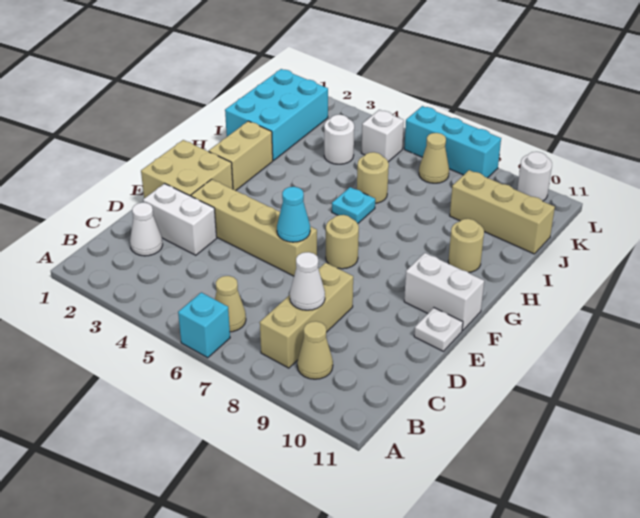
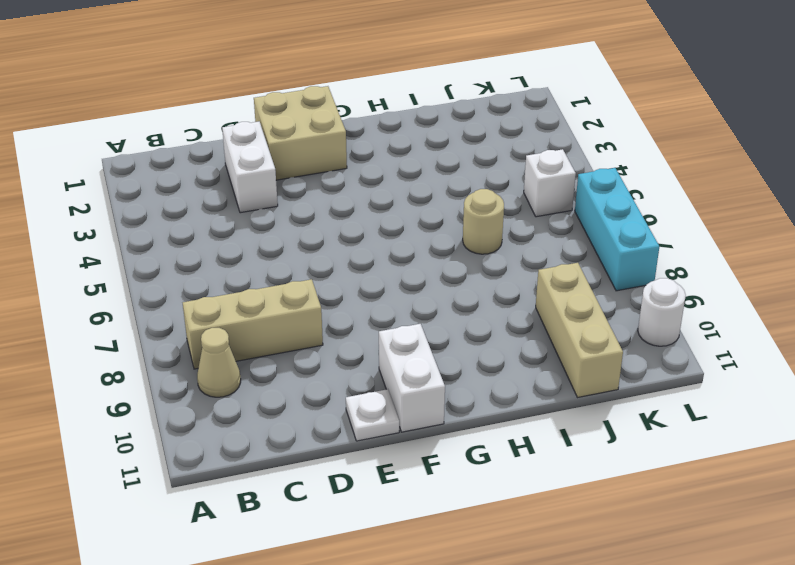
none -> cyan brick A6 level 1
none -> tan cone B6 level 1
none -> white cone C2 level 1

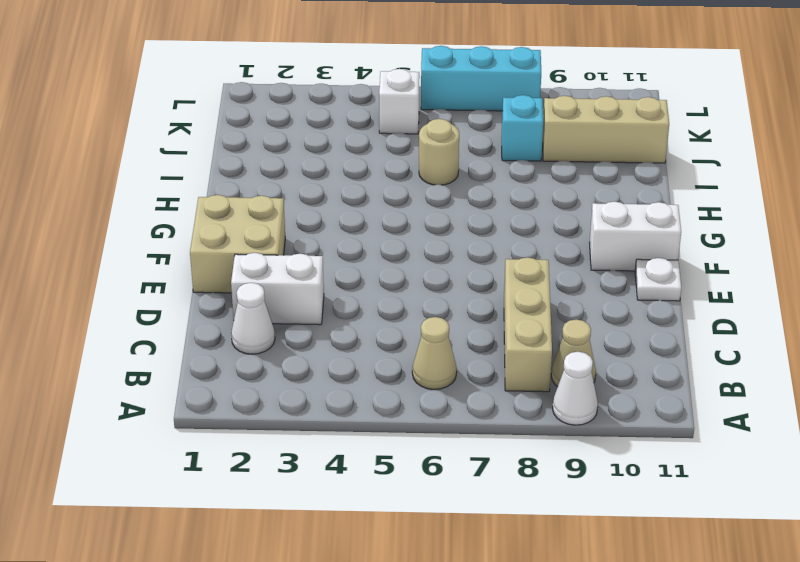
white cone A9 level 1 -> white cone C8 level 2
cyan brick J8 level 1 -> cyan brick A6 level 1
none -> tan brick E3:E6 level 1
none -> tan round brick F7 level 1
none -> tan brick G2:H2 level 1

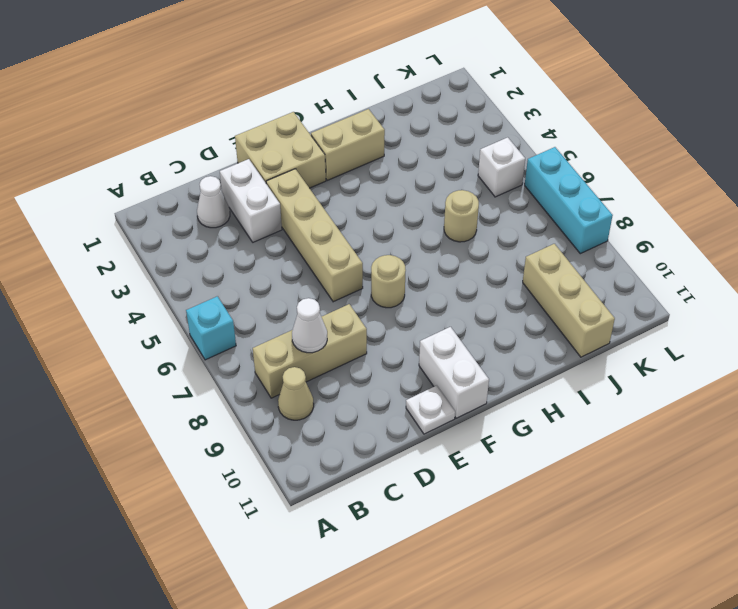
none -> tan cone B6 level 1
none -> cyan plate H6 level 1
none -> tan round brick H10 level 1

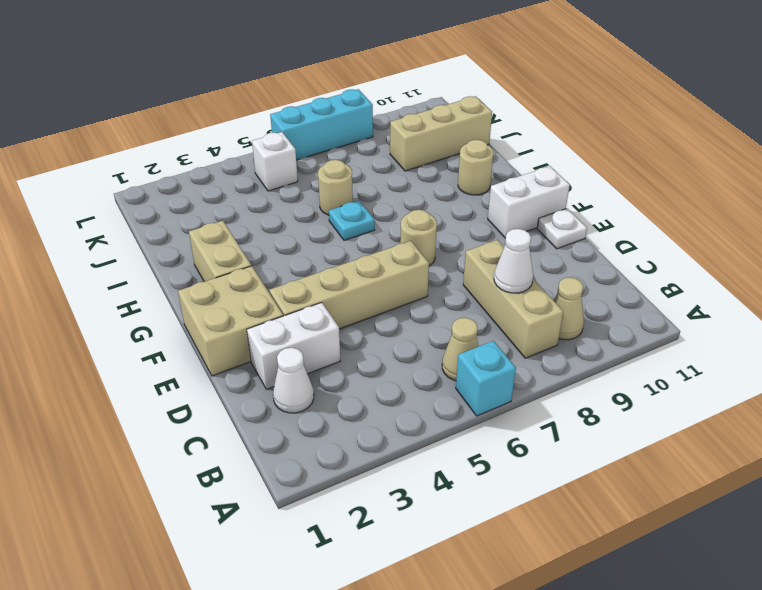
none -> cyan brick I1:K2 level 1
none -> white round brick J4 level 1
none -> tan cone K7 level 1

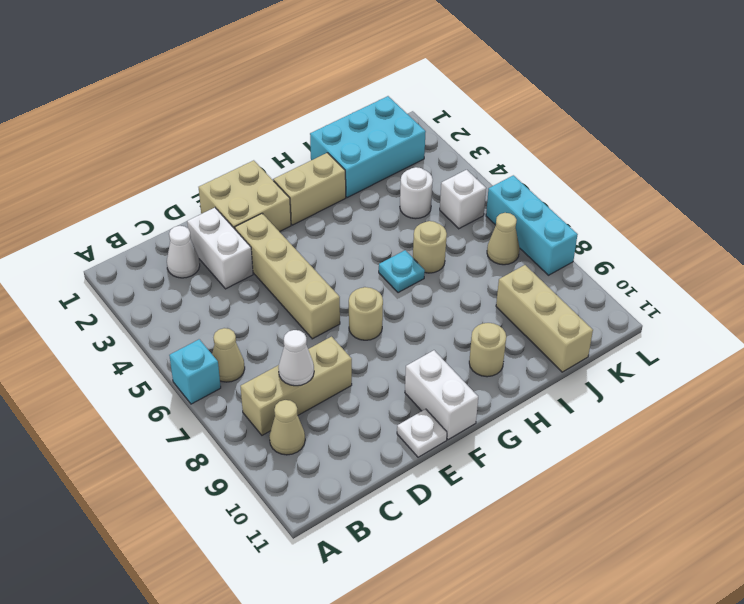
none -> white round brick L10 level 1
none -> cyan cone E6 level 2

